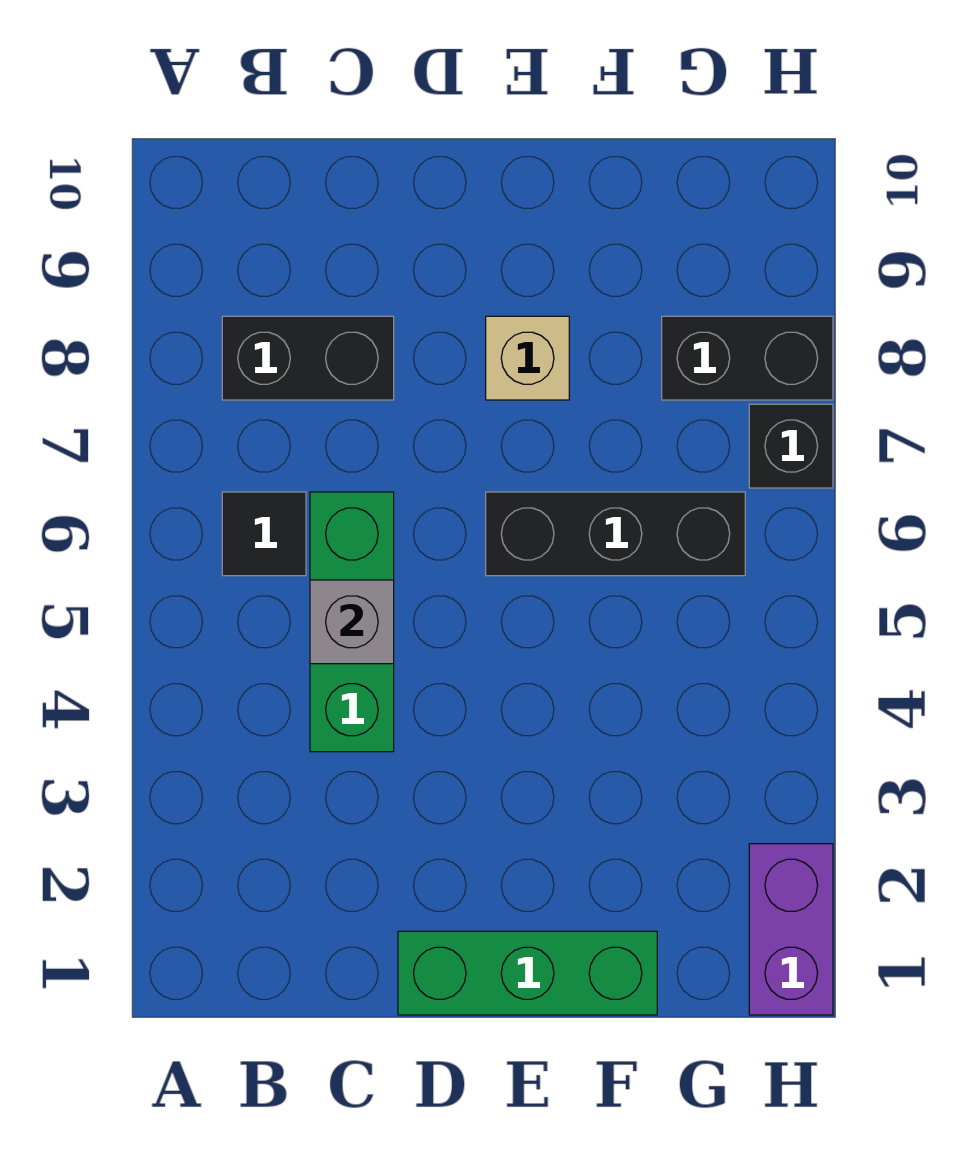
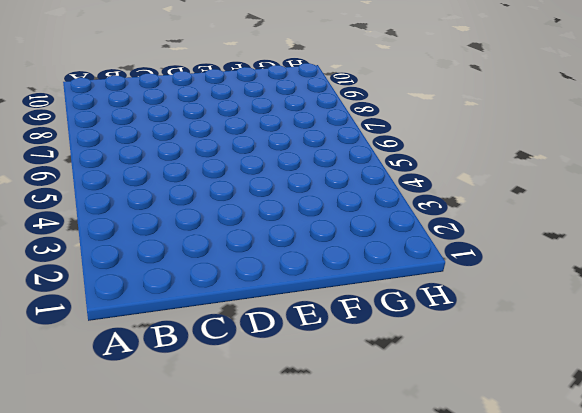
none -> black tile B6 level 1
none -> black brick B8:C8 level 1

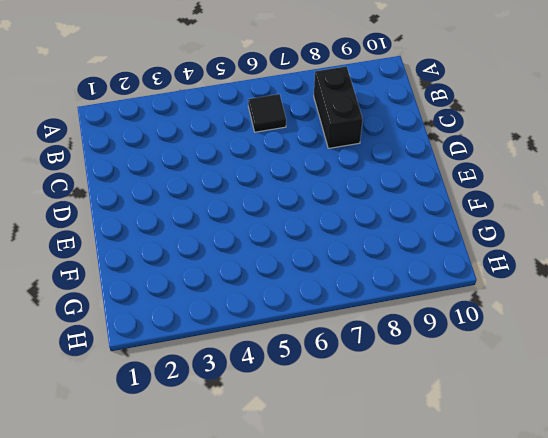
none -> green brick C4:C6 level 1
none -> green brick D1:F1 level 1

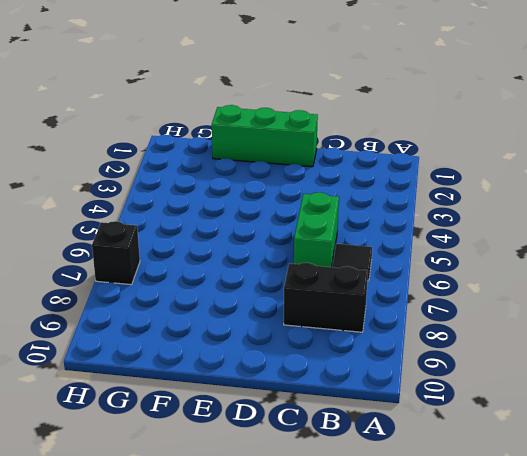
green brick C5:C6 level 1 -> green brick C4:C6 level 1
none -> black brick E6:G6 level 1
none -> tan brick E8 level 1

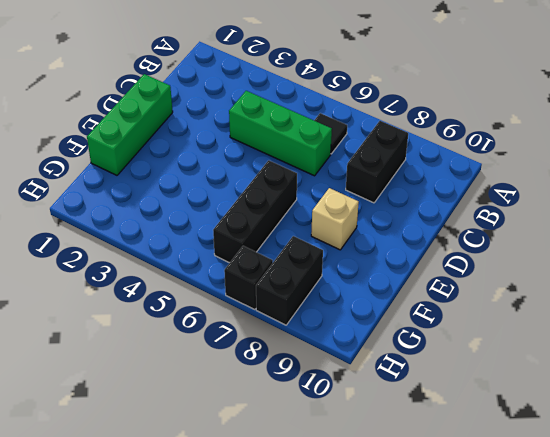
none -> purple brick H1:H2 level 1
none -> grey brick C5 level 2

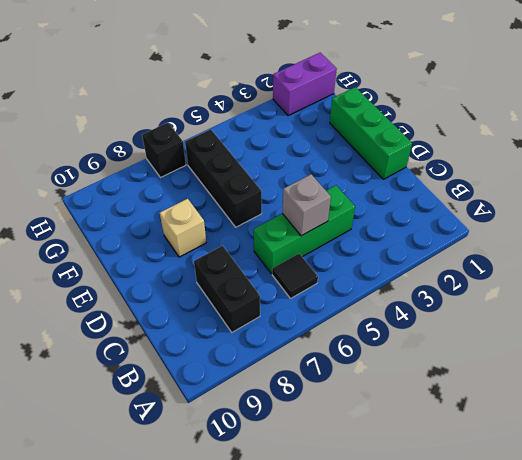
none -> black brick G8:H8 level 1

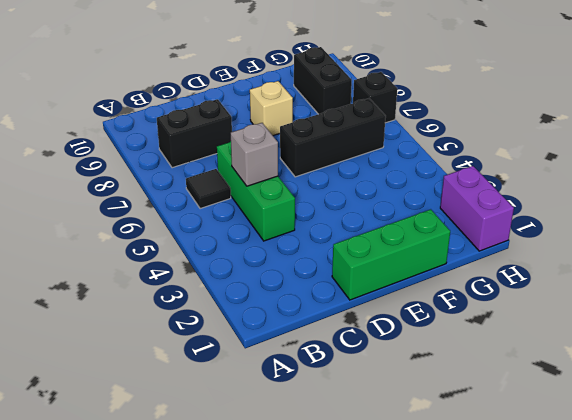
black brick G8:G9 level 1 -> black brick G8:H8 level 1

